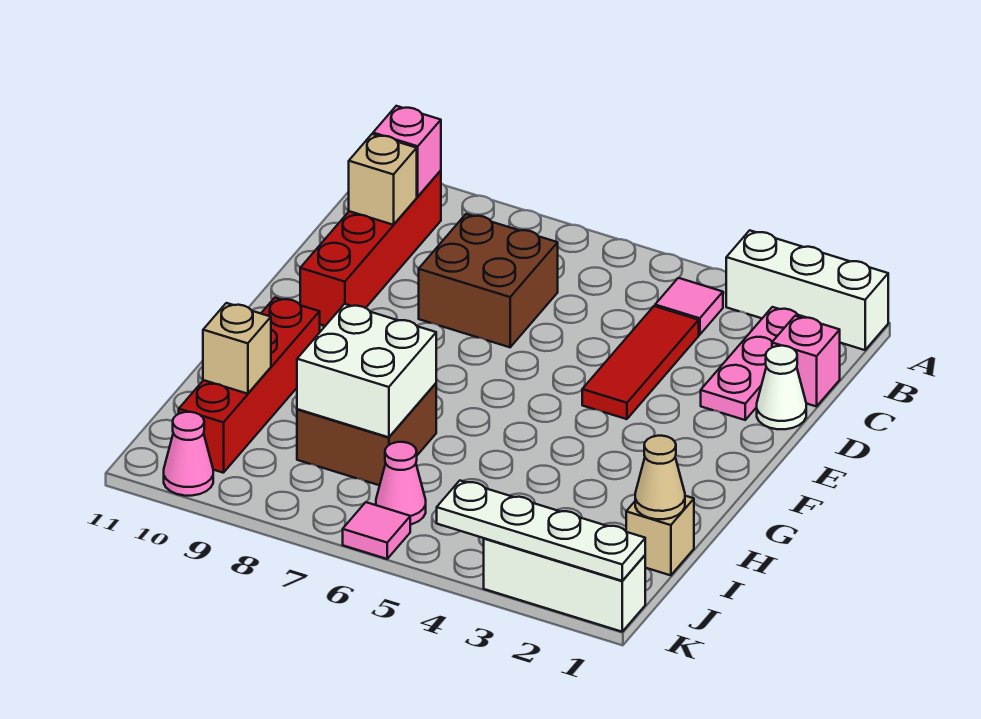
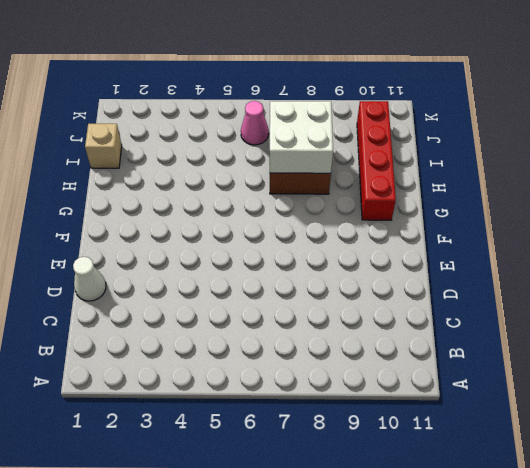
none -> white brick A1:A3 level 1
none -> pink plate B2:D2 level 1
none -> pink tile B4 level 1

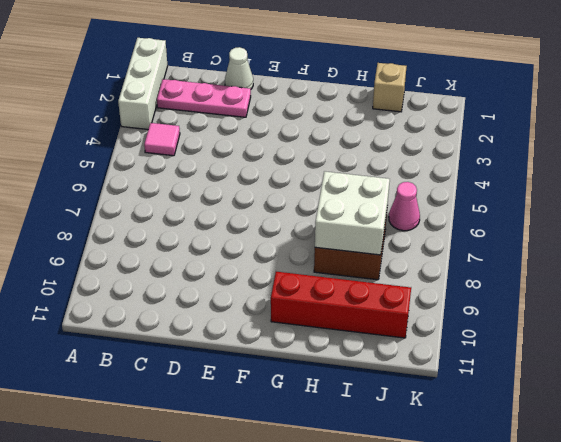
none -> red brick B10:E10 level 1
none -> pink brick C1 level 1
none -> red tile C4:E4 level 1

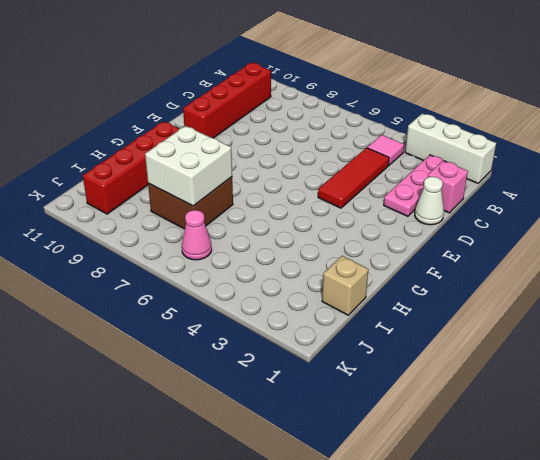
none -> brown brick C7:D8 level 1
none -> white brick K1:K3 level 1
none -> pink tile K6 level 1

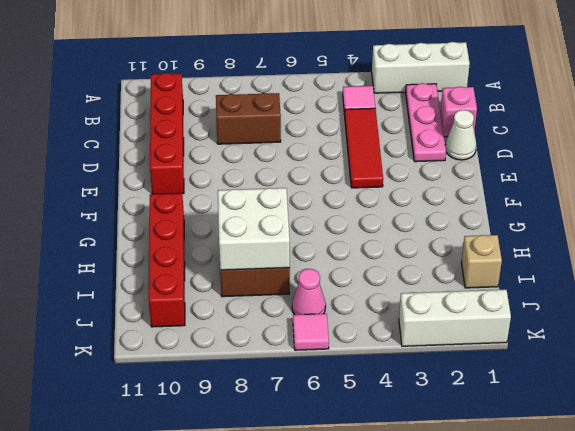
brown brick C7:C8 level 1 -> brown brick C7:D8 level 1
none -> pink cone K10 level 1
none -> pink brick B10 level 2
none -> tan brick C10 level 2

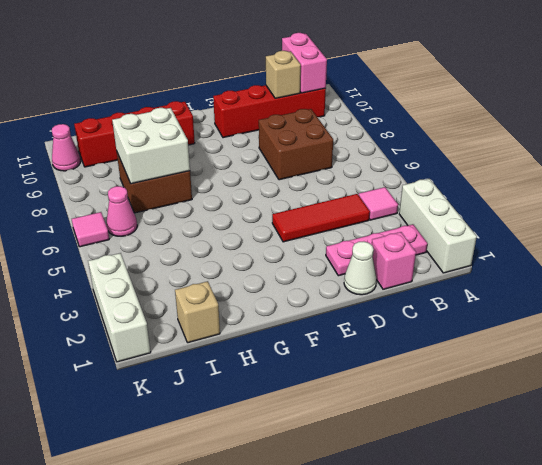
pink brick B10:B11 level 2 -> pink brick B10 level 2
none -> tan cone I1 level 2
none -> tan brick I10 level 2
none -> white plate K1:K4 level 2

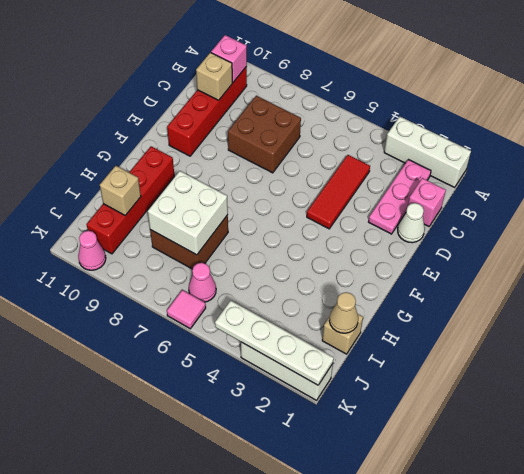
none -> pink tile B4 level 1

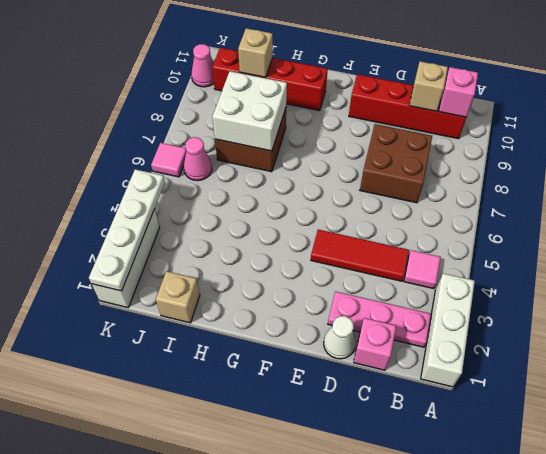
none -> tan cone I1 level 2

